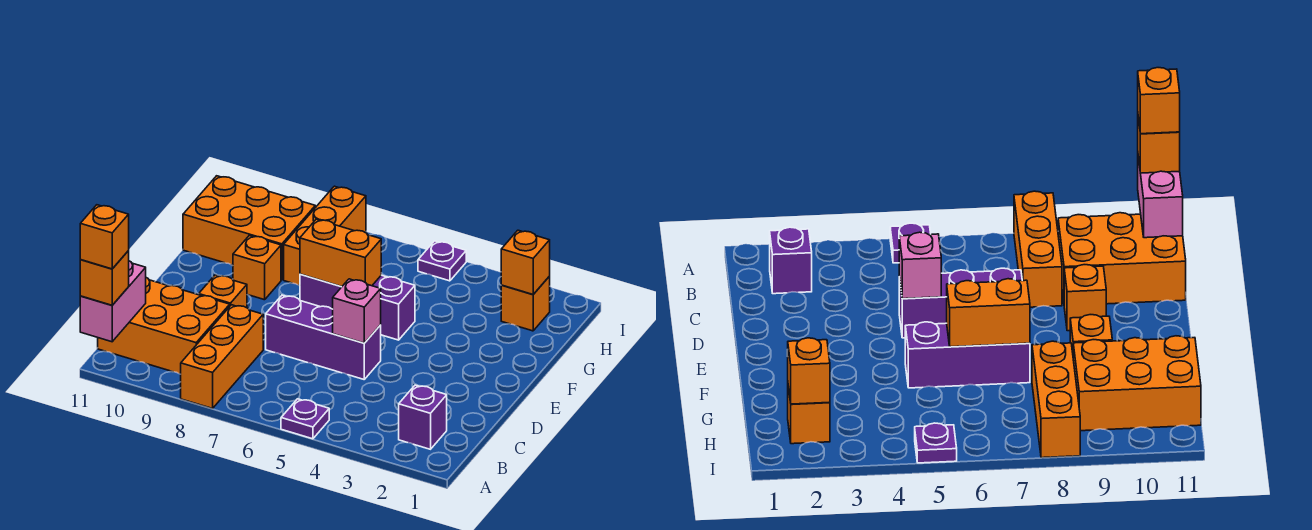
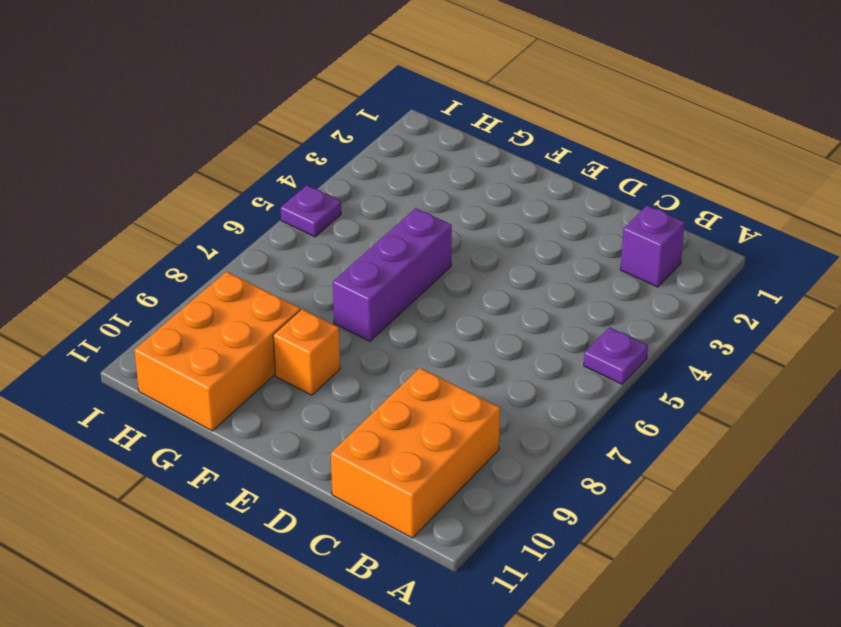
none -> orange brick A8:C8 level 1
none -> purple brick D5:D7 level 1
none -> orange brick D9 level 1

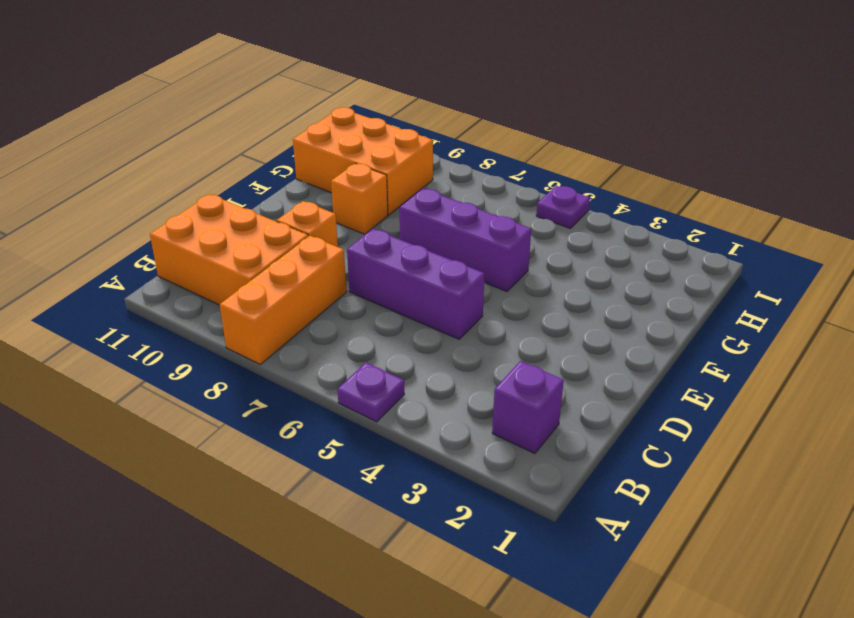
none -> orange brick G8:I8 level 1
none -> orange brick H2 level 1
none -> pink brick A11:B11 level 2

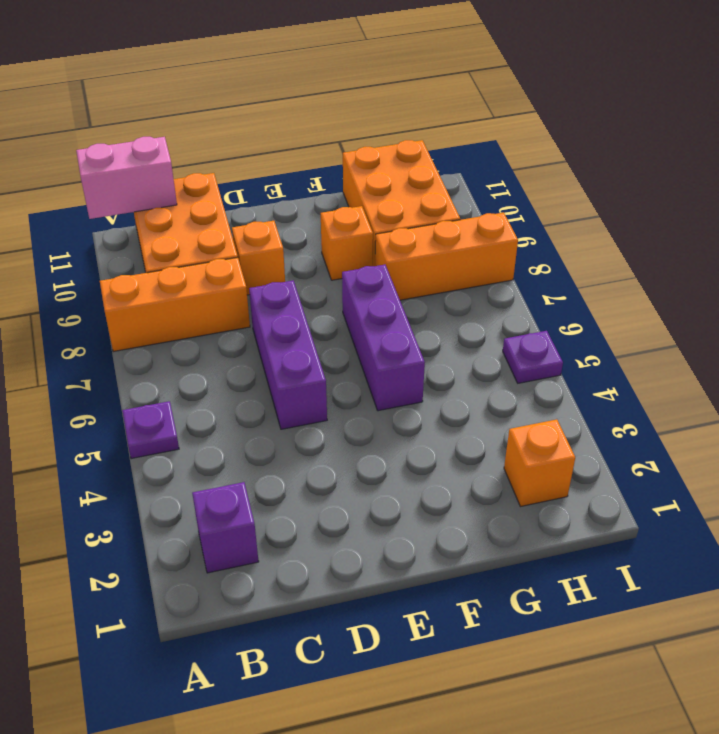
none -> pink brick D5 level 2
none -> orange brick F6:F7 level 2
none -> orange brick H2 level 2

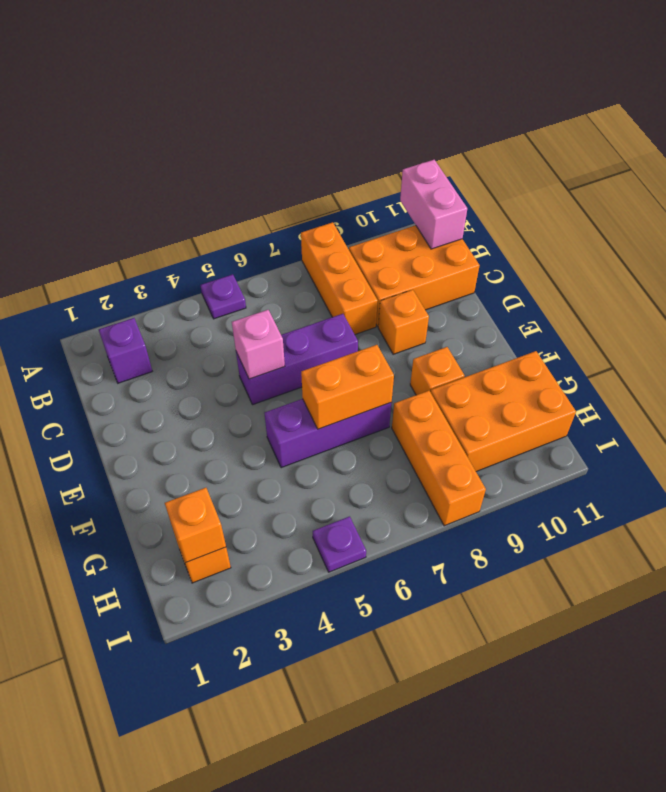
none -> orange brick A11 level 3
none -> orange brick A11 level 4

